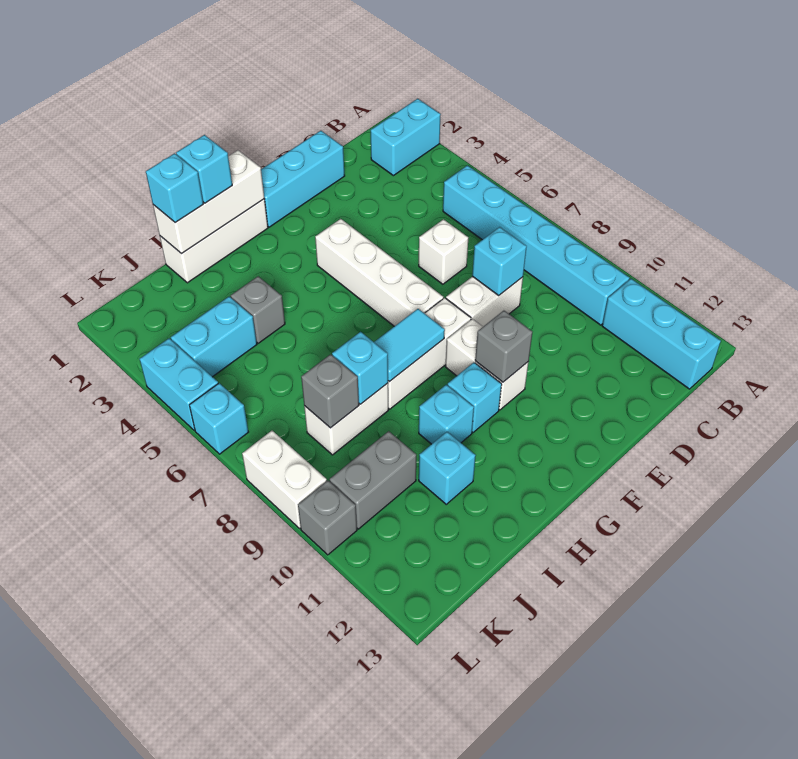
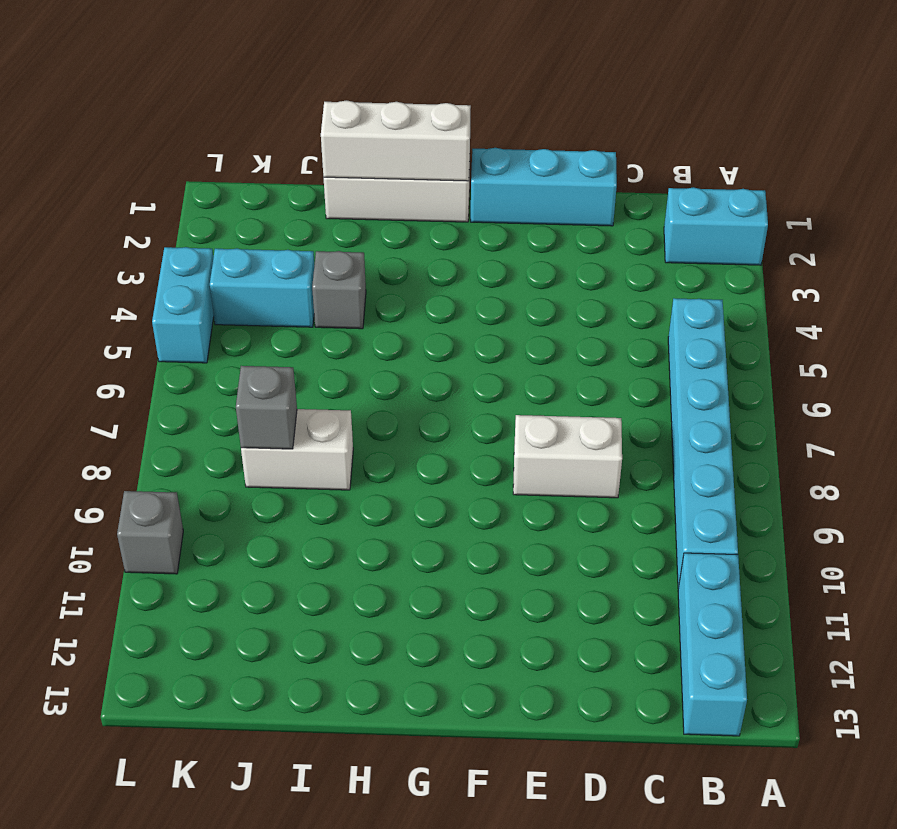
none -> white brick D6 level 1
none -> white brick F4:F7 level 1
none -> white brick F8:H8 level 1

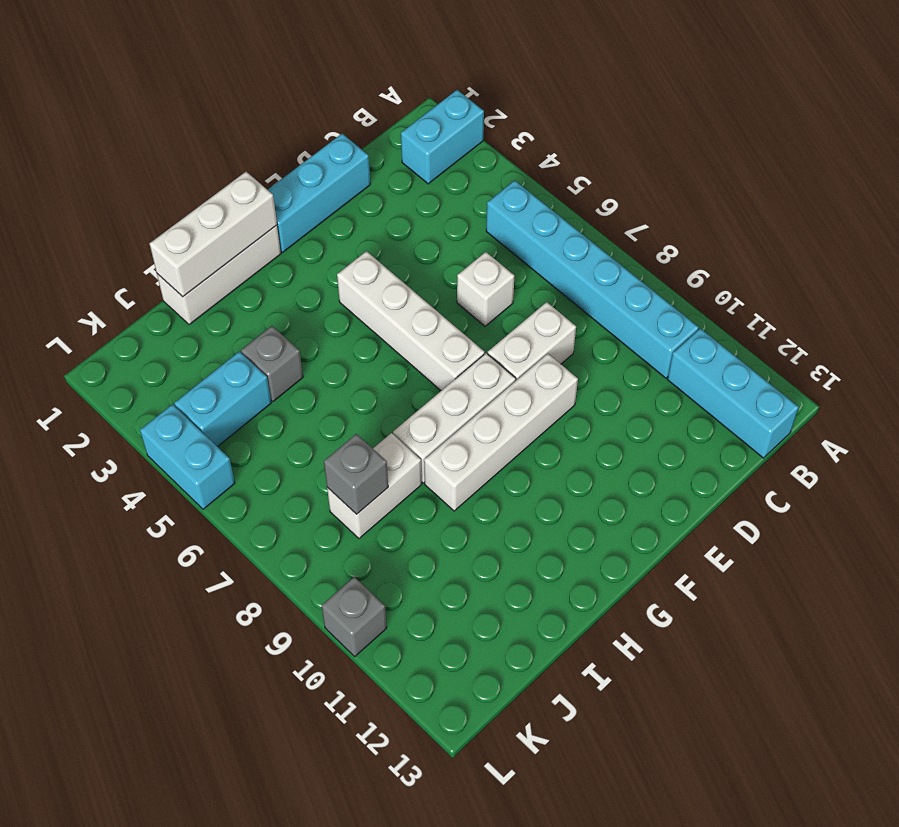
white brick E9:H9 level 1 -> white brick F9:F10 level 1
none -> cyan brick G10 level 1
none -> cyan brick H10 level 1
none -> cyan brick I11 level 1

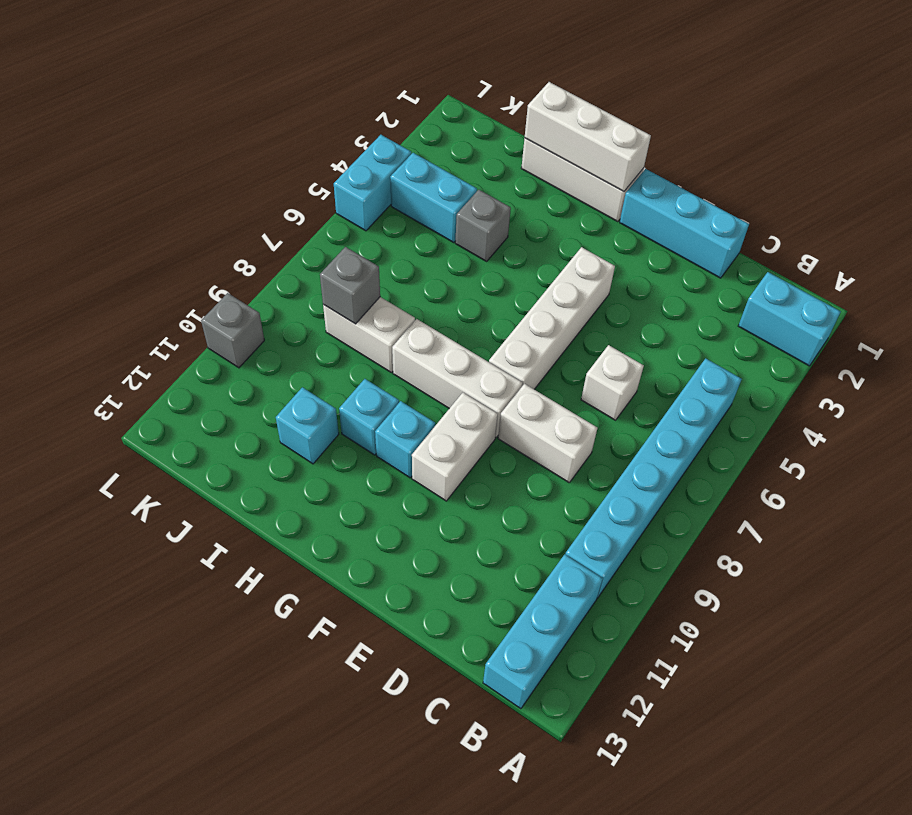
none -> grey brick J10:K10 level 1
none -> cyan brick L6 level 1
none -> white brick L8:L9 level 1

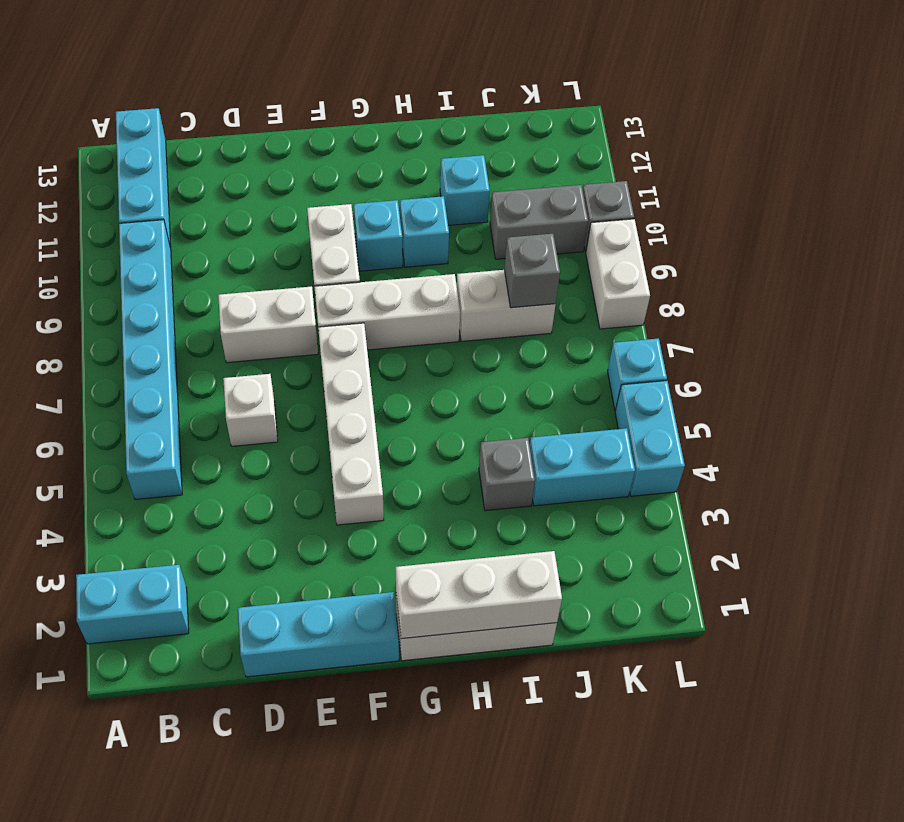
none -> cyan brick D8 level 2
none -> grey brick F10 level 2
none -> cyan tile G8:H8 level 2

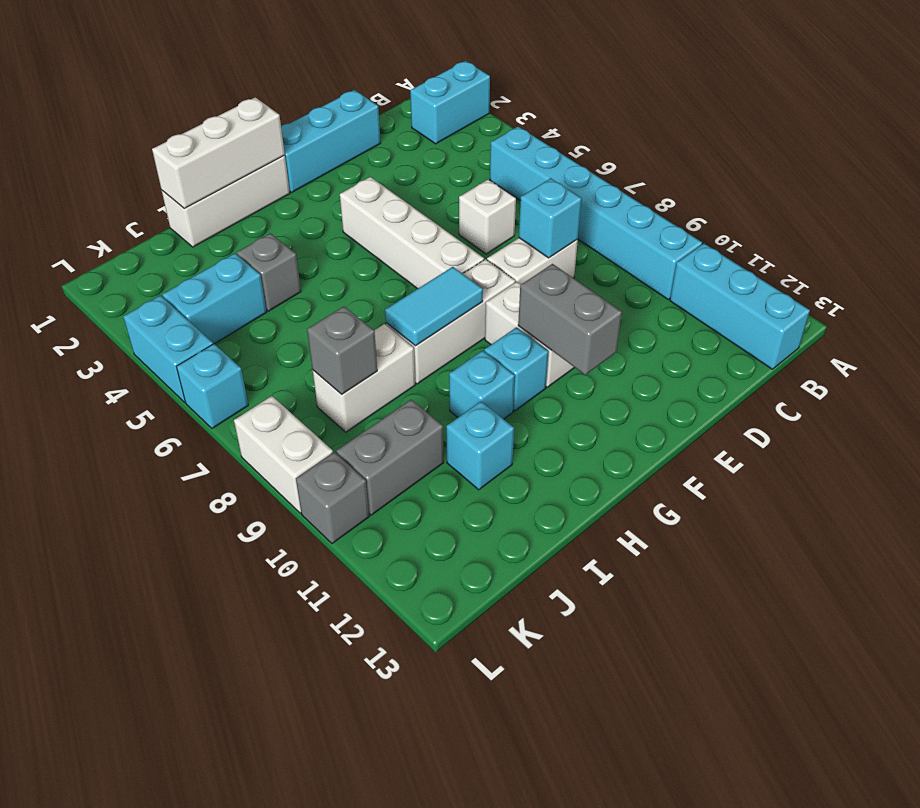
grey brick F10:F11 level 2 -> grey brick F10 level 2
none -> cyan brick I8 level 2
none -> cyan brick H1 level 3
none -> cyan brick I1 level 3

